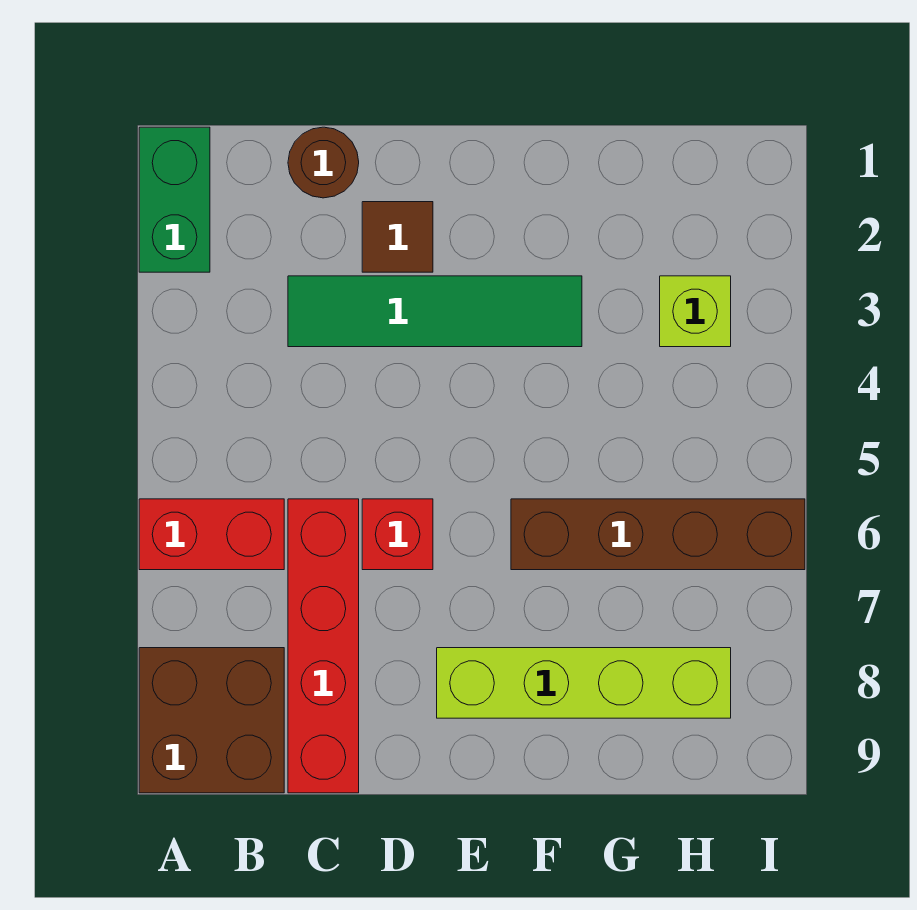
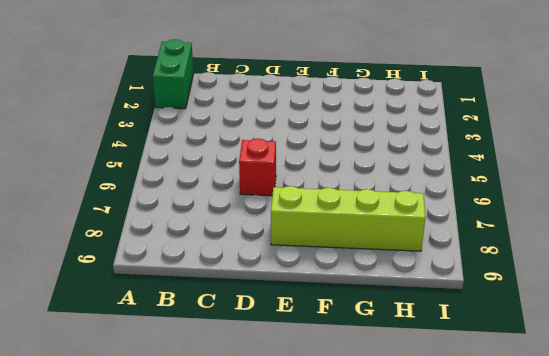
none -> red brick A6:B6 level 1
none -> brown brick A8:B9 level 1

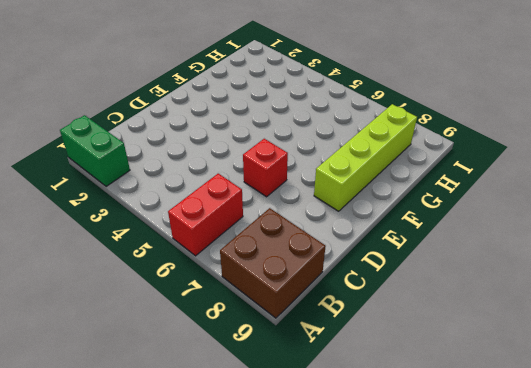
none -> brown round brick C1 level 1
none -> green tile C3:F3 level 1

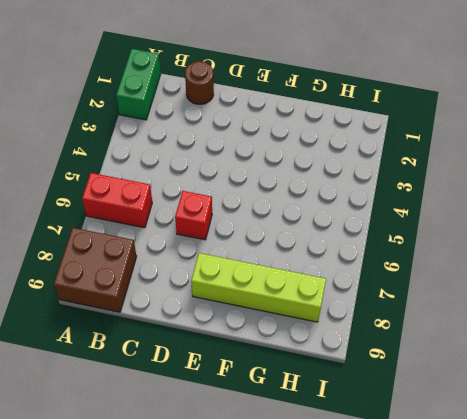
none -> green tile C3:F3 level 1
none -> red brick C6:C9 level 1

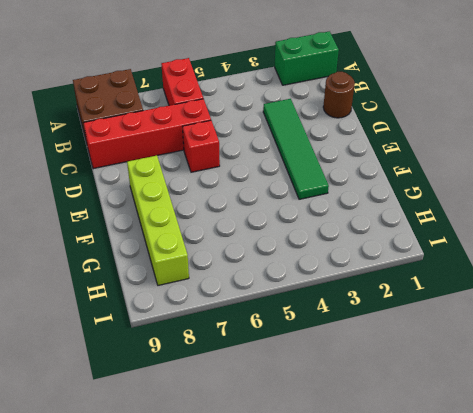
none -> brown tile D2 level 1
none -> brown brick F6:I6 level 1

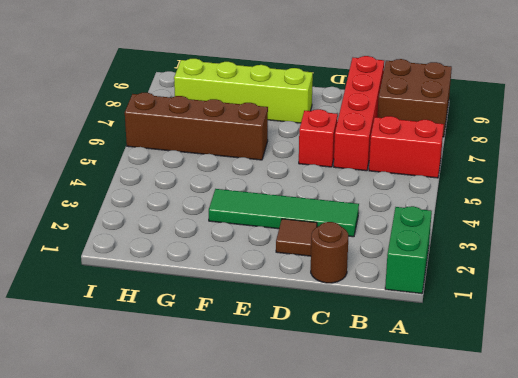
none -> lime brick H3 level 1

